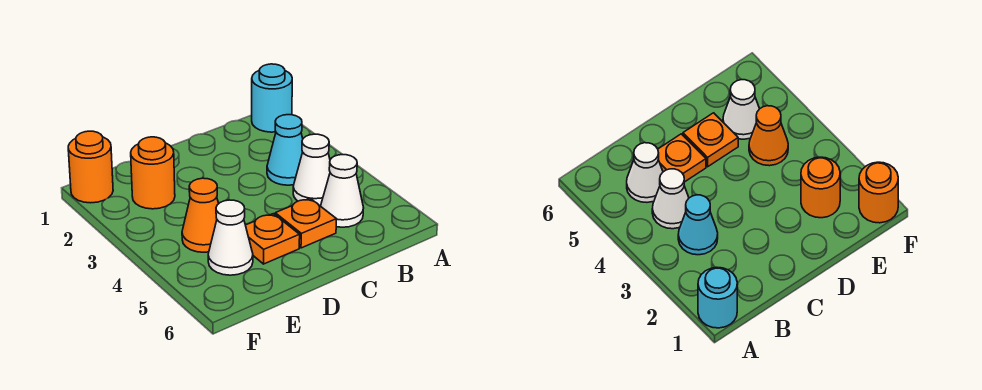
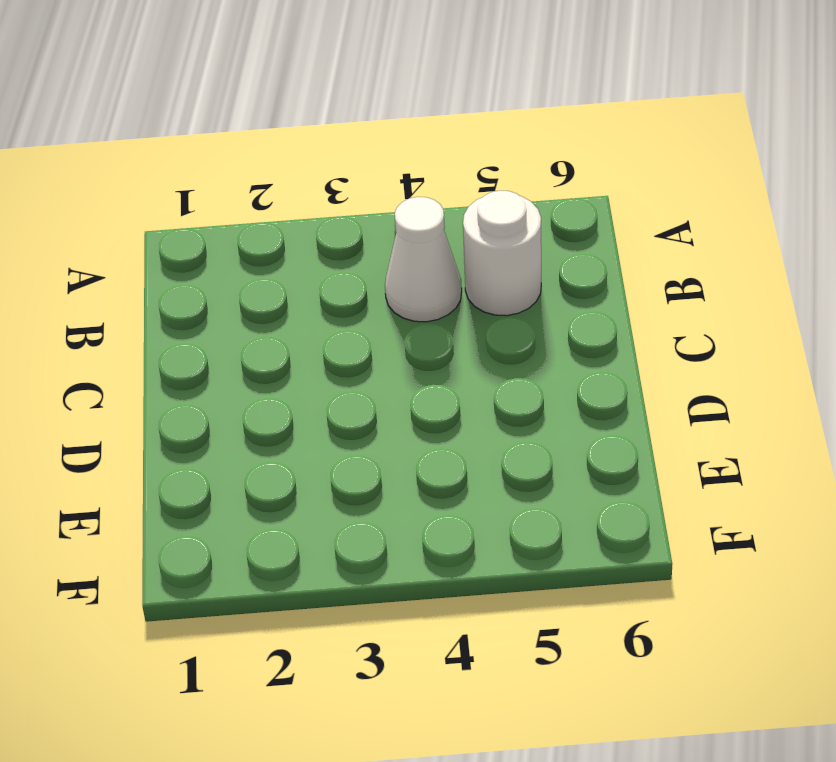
white round brick B5 level 1 -> white cone B5 level 1
none -> cyan round brick A1 level 1
none -> cyan cone B3 level 1

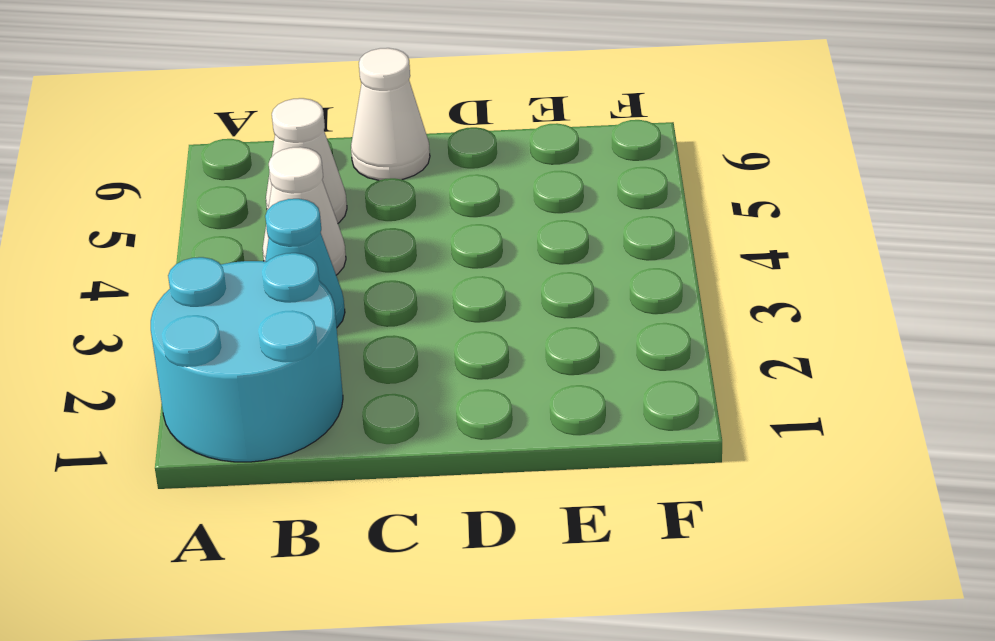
cyan round brick A1:B2 level 1 -> cyan round brick A1 level 1
white cone C6 level 1 -> white cone E5 level 1
none -> orange plate C5 level 1
none -> orange plate D5 level 1

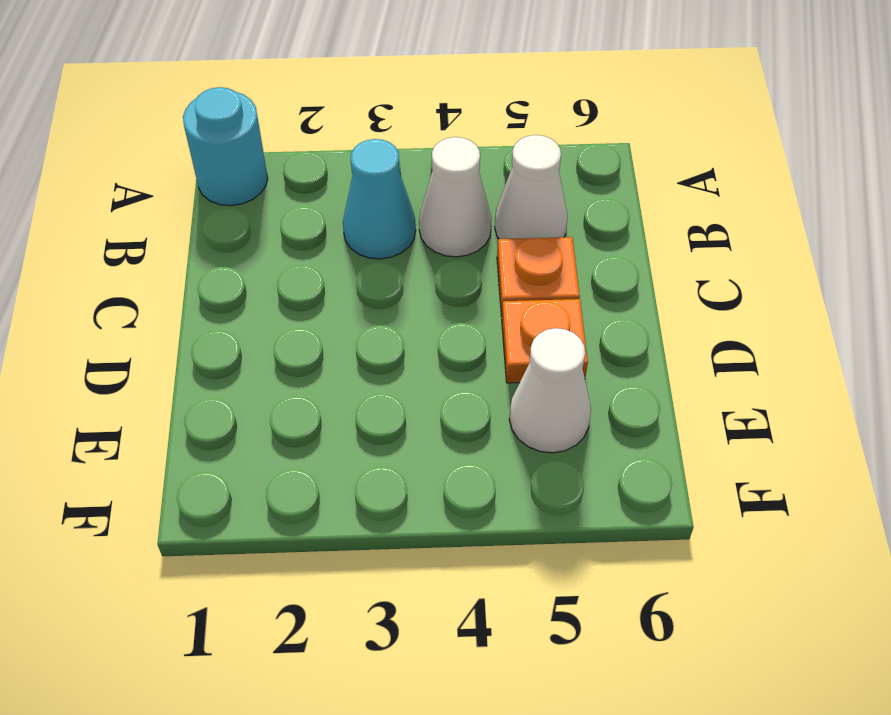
none -> orange round brick E2 level 1
none -> orange cone E4 level 1

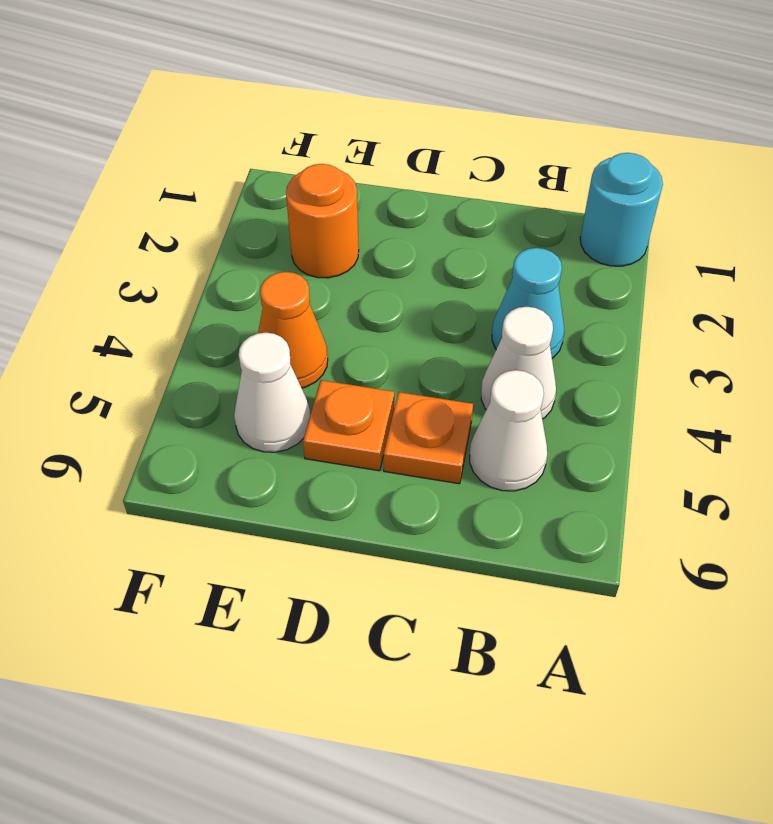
none -> orange round brick F1 level 1

